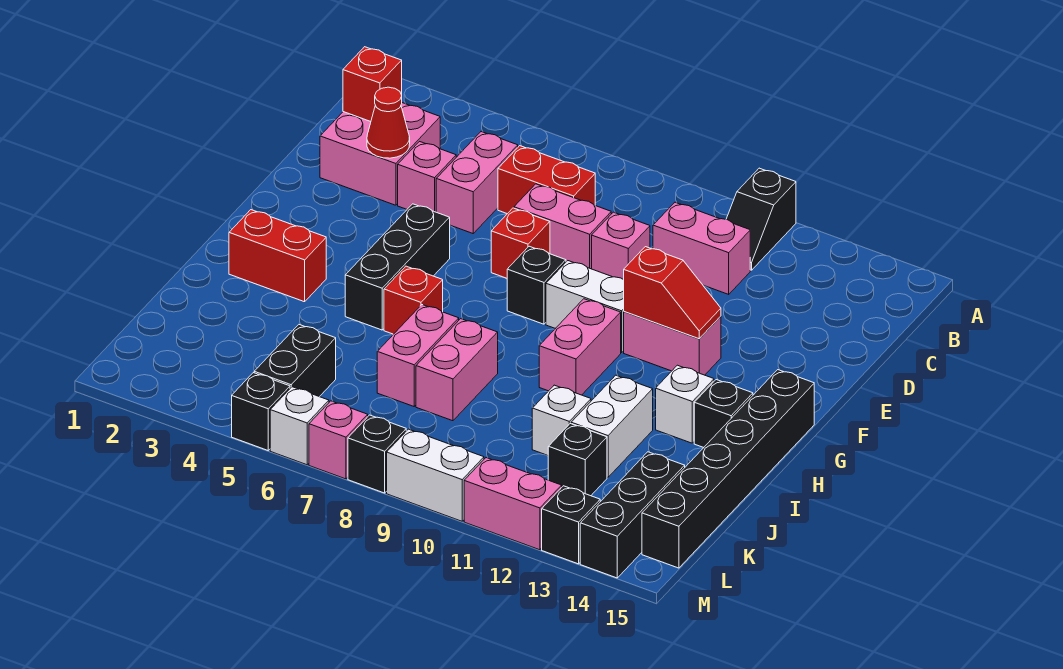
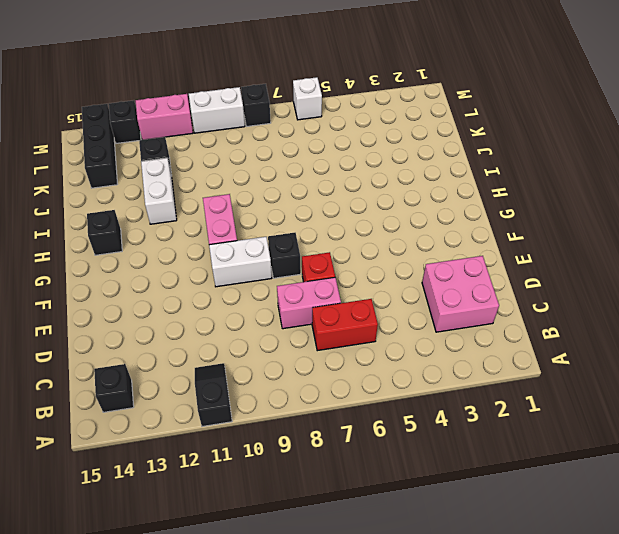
black brick B14 level 1 -> black brick M5 level 1
none -> pink brick C5:D5 level 1
none -> pink brick C10:C11 level 1
none -> pink brick D4 level 1
none -> pink brick D9 level 1

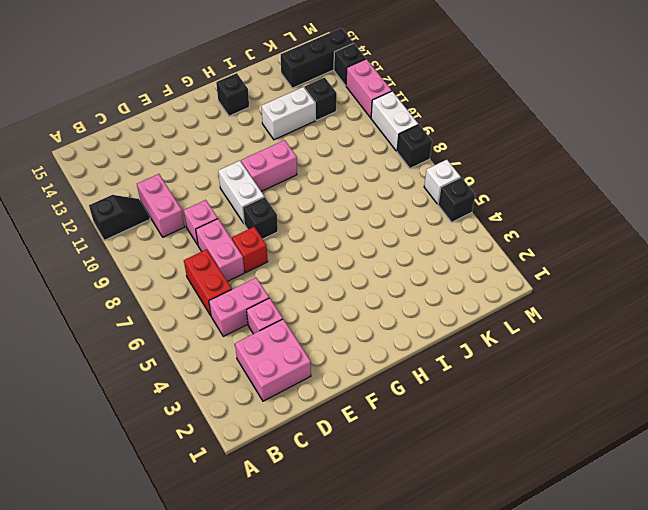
none -> black brick F5:H5 level 1
none -> pink brick F11:F12 level 1
none -> black brick G15:L15 level 1
none -> red brick H2:H3 level 1

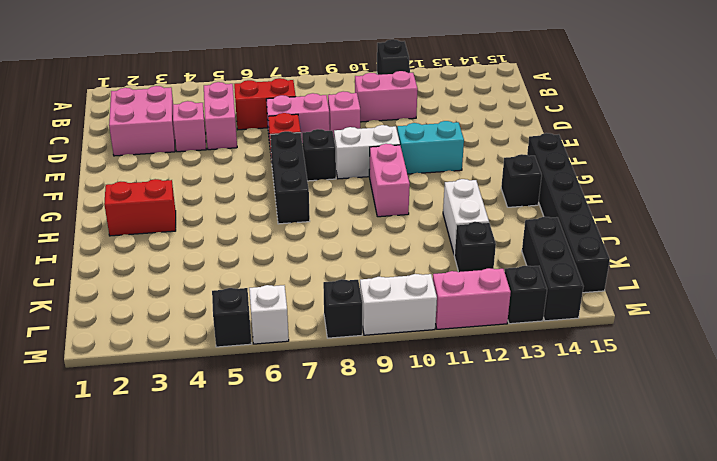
black brick F7:H7 level 1 -> black brick F5:H5 level 1
cyan brick F11:F12 level 1 -> pink brick F11:F12 level 1
none -> red brick H6 level 1
none -> white brick H13 level 1
none -> pink brick I7:J7 level 1
none -> pink brick I8:J8 level 1

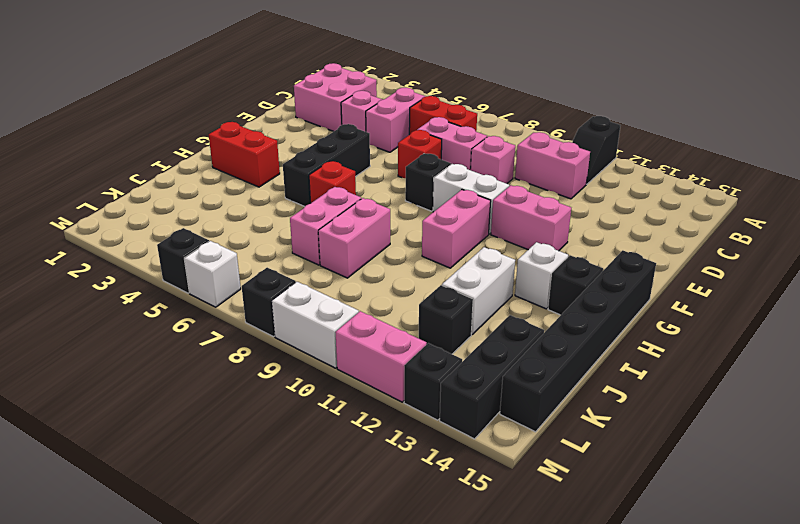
none -> white brick J11 level 1
none -> black brick K5:L5 level 1
none -> pink brick M7 level 1
none -> red brick C2 level 2

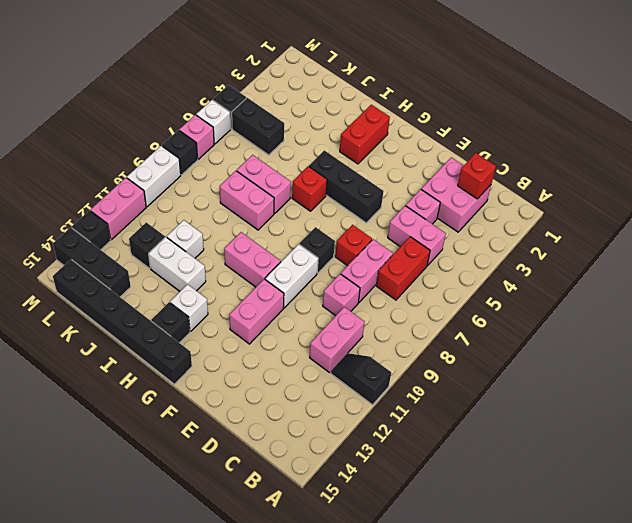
none -> red cone D3 level 2
none -> red slope F11:F12 level 2 top 11

